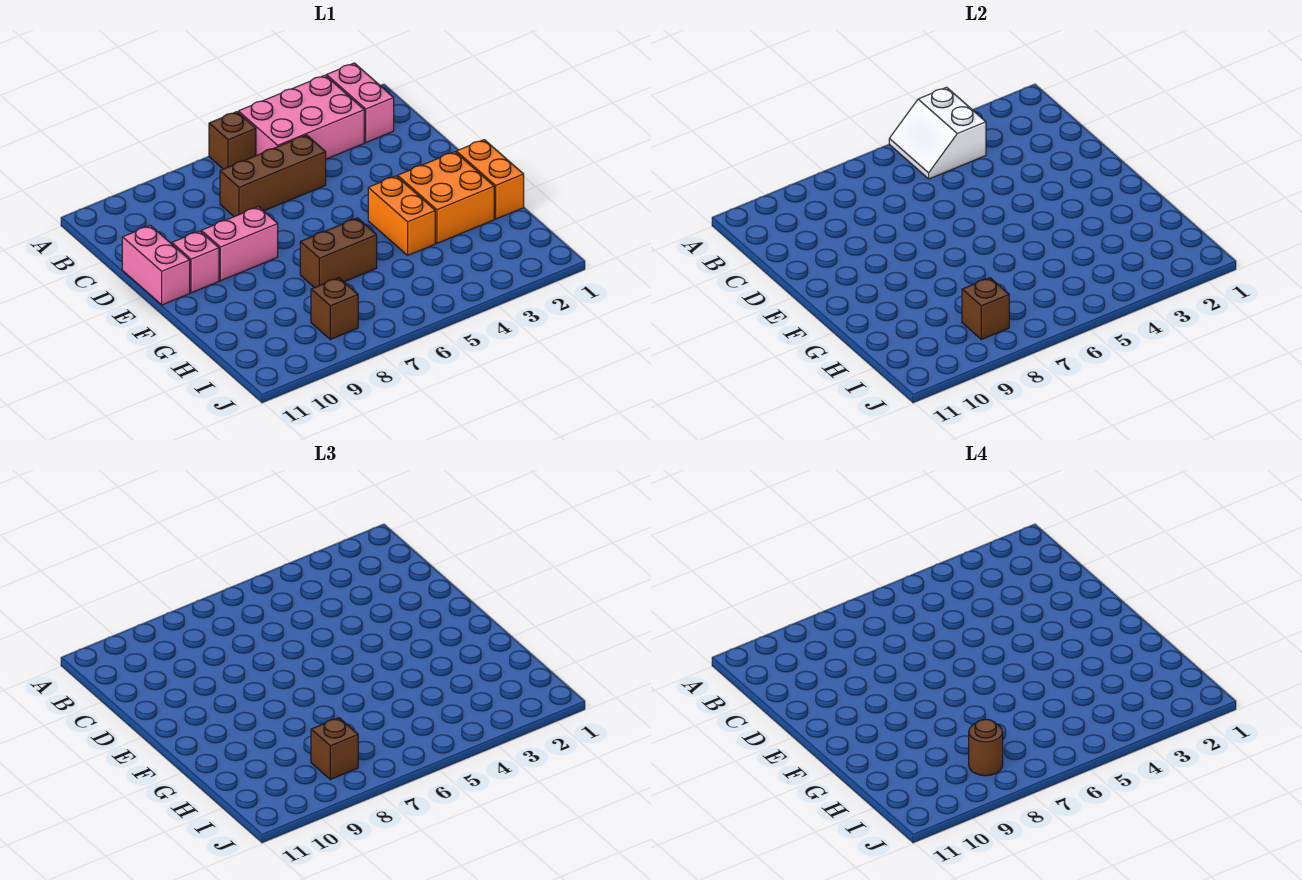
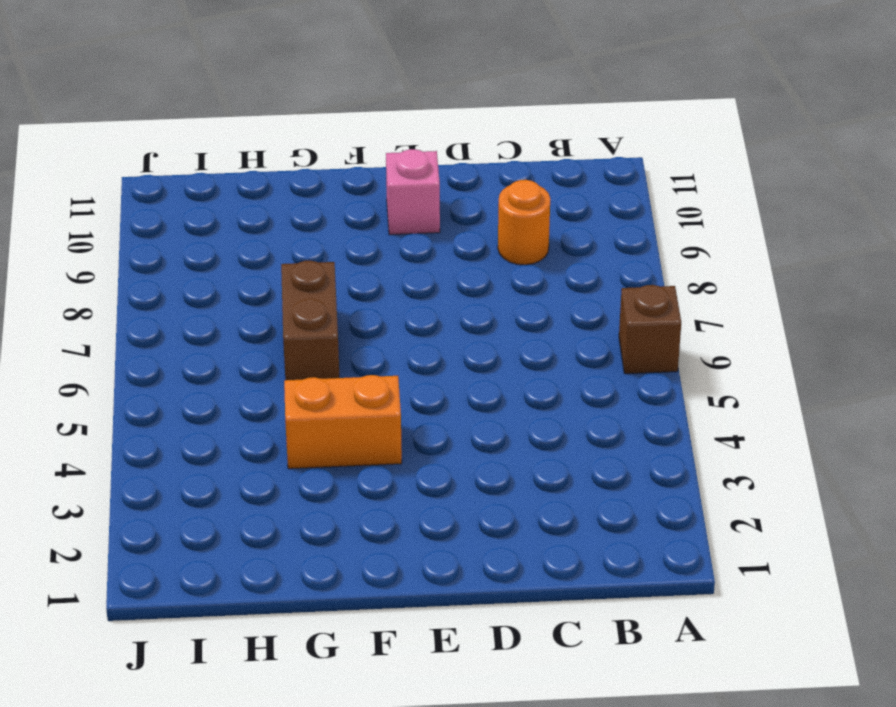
orange round brick C9 level 1 -> none
none -> pink brick A2:B2 level 1
none -> pink brick A3:B5 level 1
none -> brown brick C5:C7 level 1

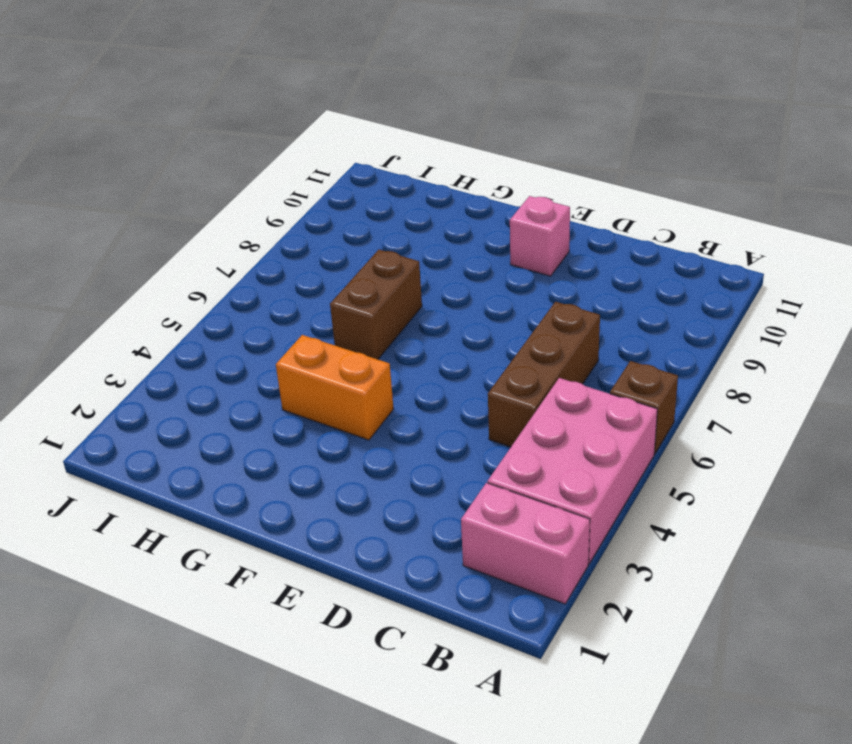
none -> pink brick D11:E11 level 1
none -> pink brick E8:E9 level 1
none -> orange brick F1:G1 level 1

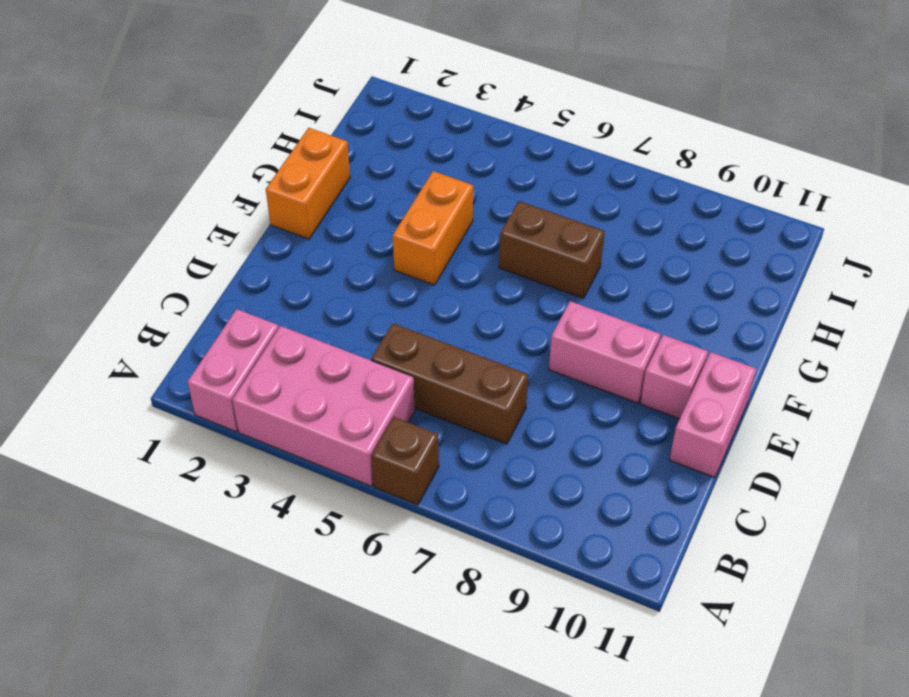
none -> orange brick F2:G3 level 1
none -> brown brick I8 level 1
none -> white slope A4:B5 level 2 top 4

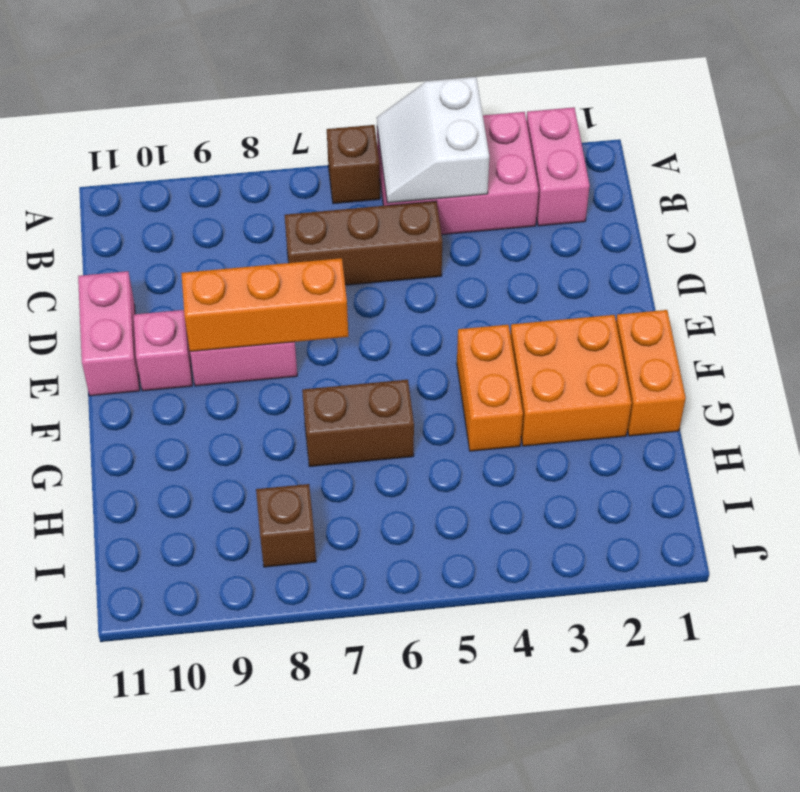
orange brick E7:E9 level 2 -> none
none -> brown brick I8 level 2
none -> brown brick I8 level 3
none -> brown round brick I8 level 4

